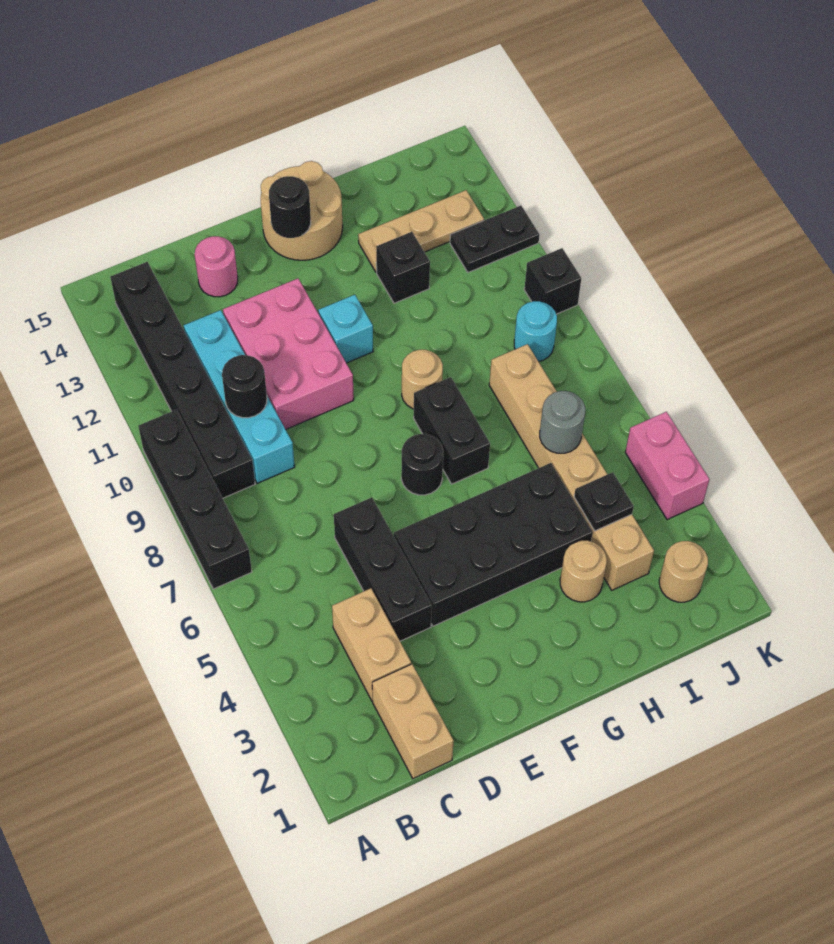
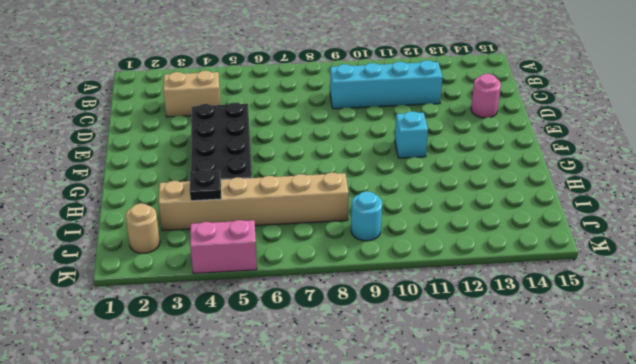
none -> black brick A7:A10 level 1
none -> black brick B9:B14 level 1
none -> tan brick C1:C2 level 1

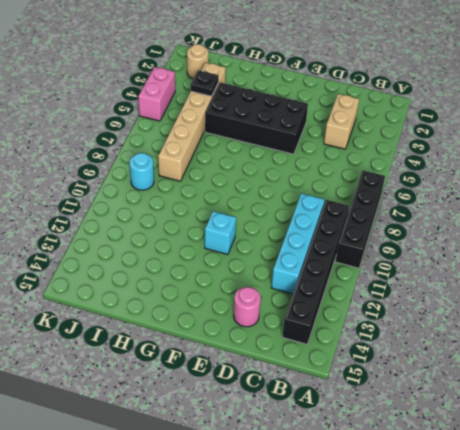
none -> tan brick C1:C2 level 1
none -> black brick D4:D6 level 1
none -> pink brick D10:E12 level 1

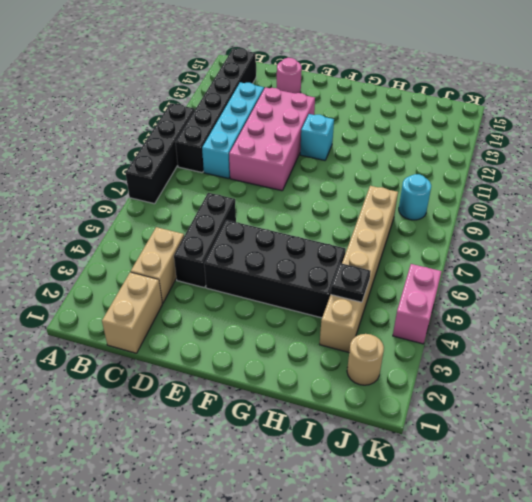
pink brick D9:E12 level 1 -> pink brick D10:E12 level 1
none -> black round brick F7 level 1
none -> tan round brick F14:G15 level 1
none -> black brick G7:G8 level 1

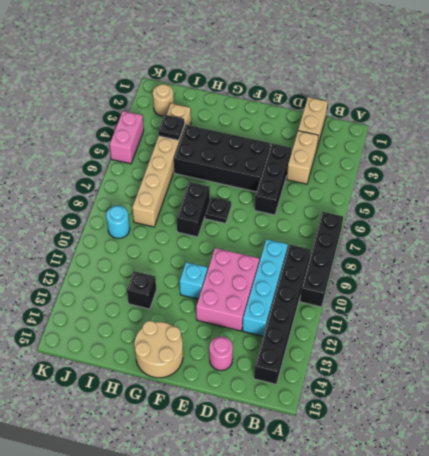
black plate F7 level 1 -> black round brick F7 level 1
none -> tan round brick G9 level 1
none -> tan round brick H3 level 1
none -> tan plate H13:J13 level 1

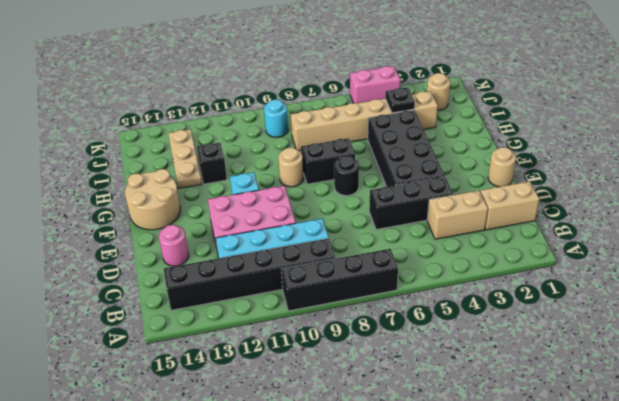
tan round brick E1 level 1 -> tan round brick H3 level 1
none -> black plate J12:K12 level 1
none -> black brick K10 level 1
none -> black round brick C10 level 2

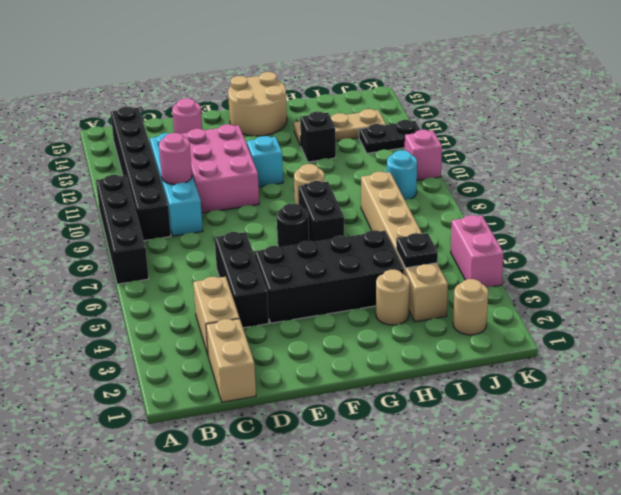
pink round brick C10 level 2 -> black round brick C10 level 2
pink brick K10 level 1 -> black brick K10 level 1
none -> black round brick F14 level 2
none -> grey round brick I6 level 2

